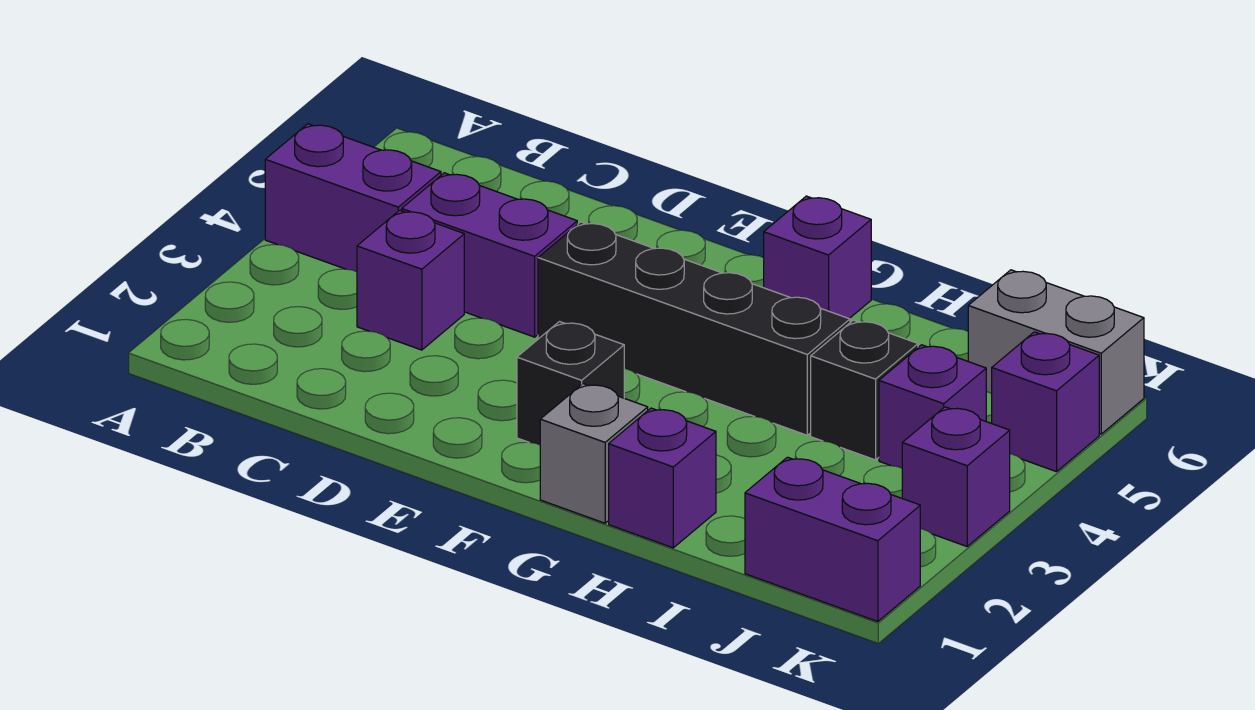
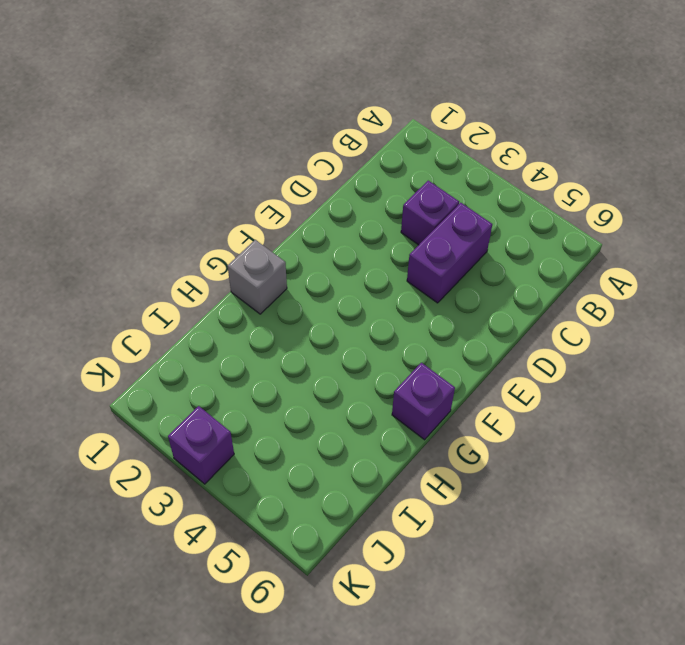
none -> purple brick A4:B4 level 1
none -> black brick E4:H4 level 1
none -> black brick F2 level 1

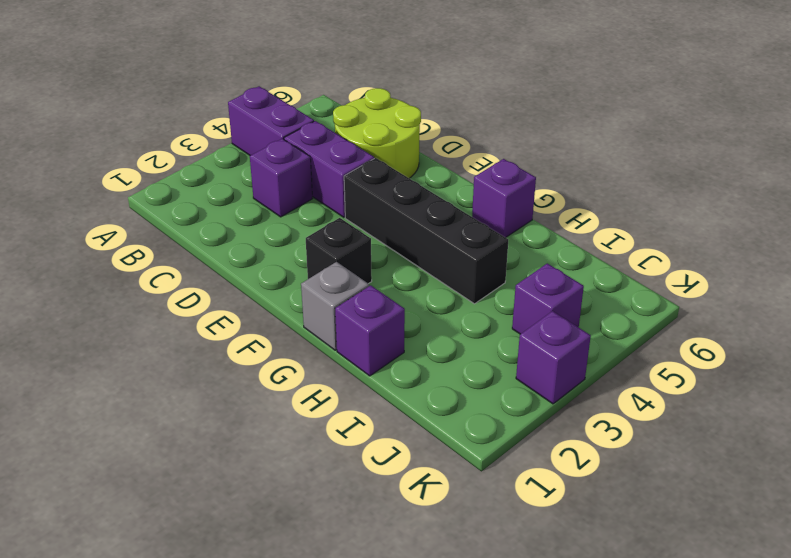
lime round brick C5:D6 level 1 -> none
none -> black brick I4 level 1
none -> purple brick J1:K1 level 1
none -> grey brick J6:K6 level 1

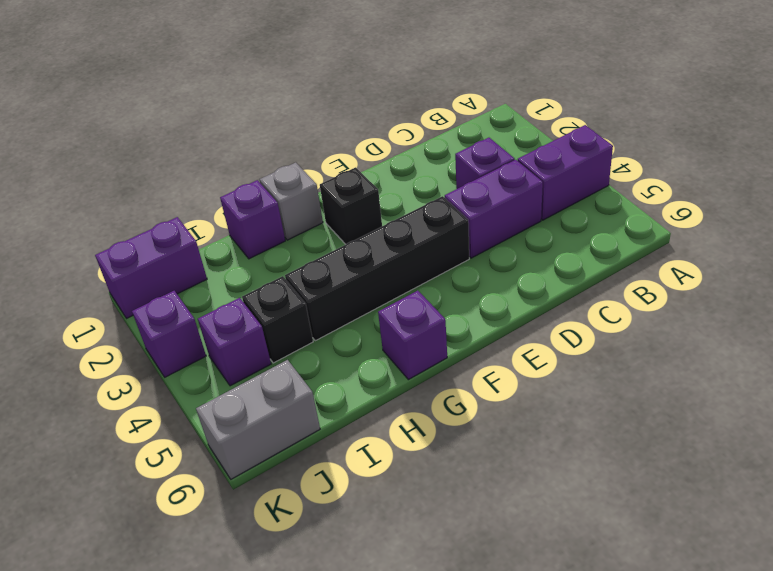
none -> purple brick K5 level 1

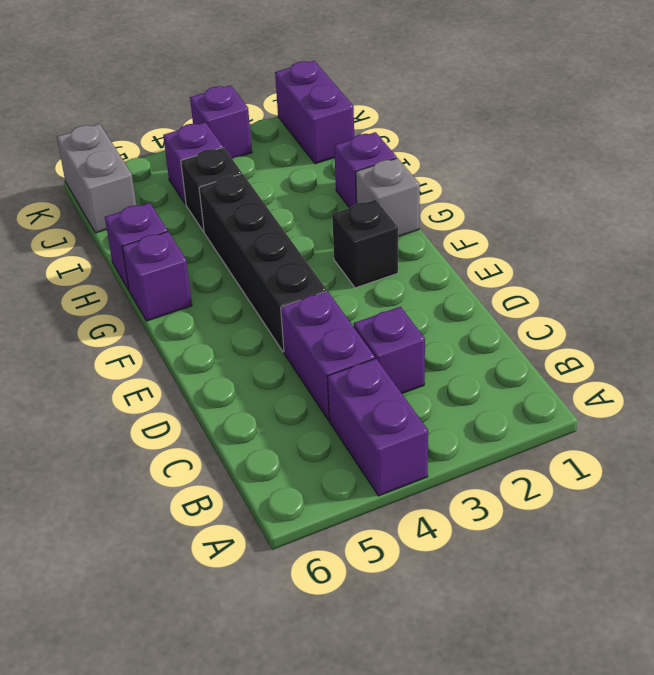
purple brick H6 level 1 -> purple brick K5 level 1

